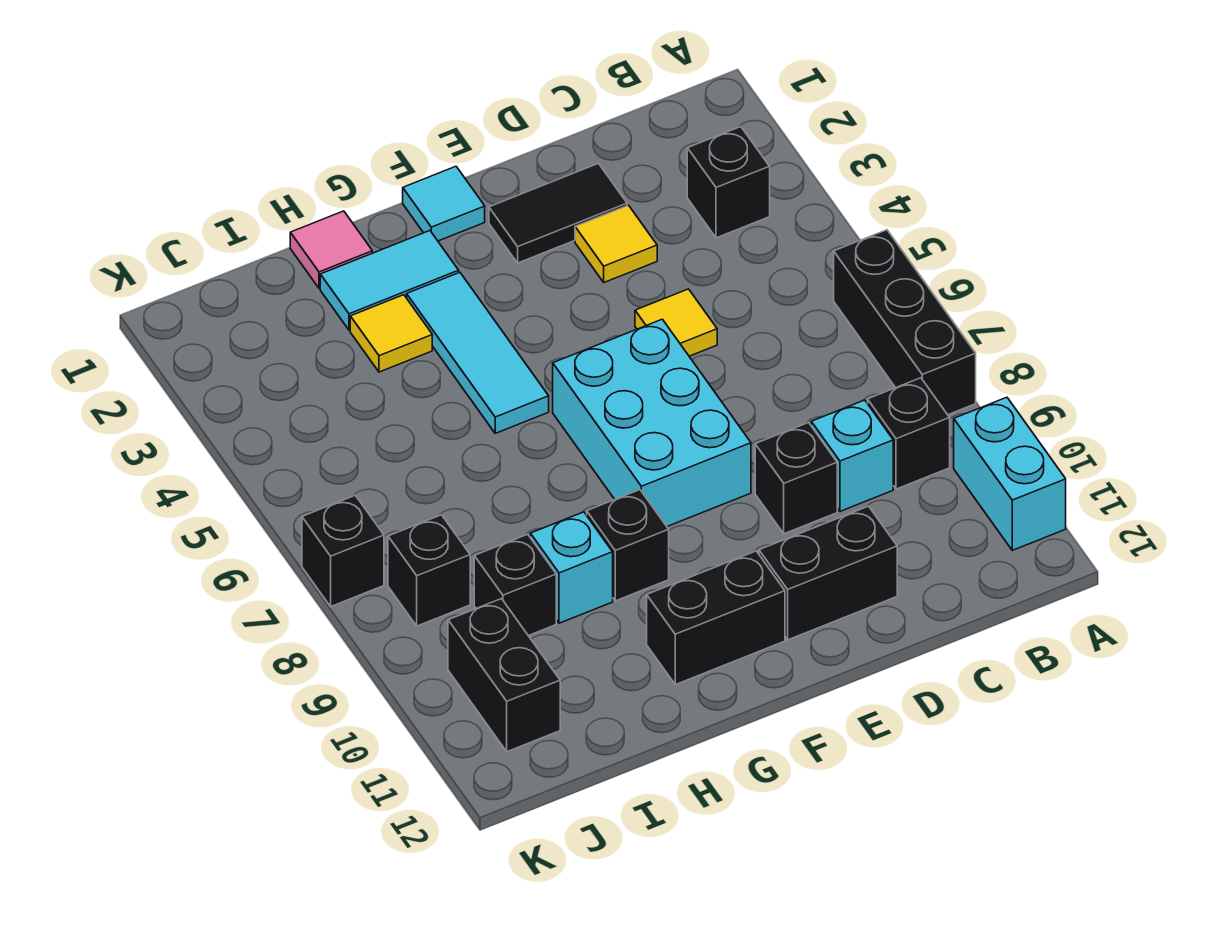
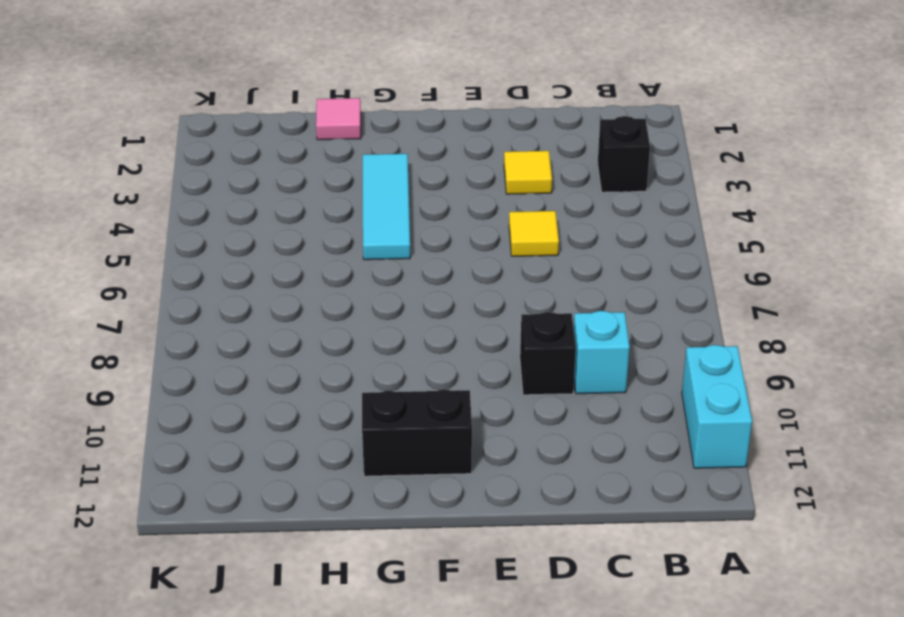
none -> black brick A6:A8 level 1
none -> black brick B9 level 1
none -> black tile D2:E2 level 1

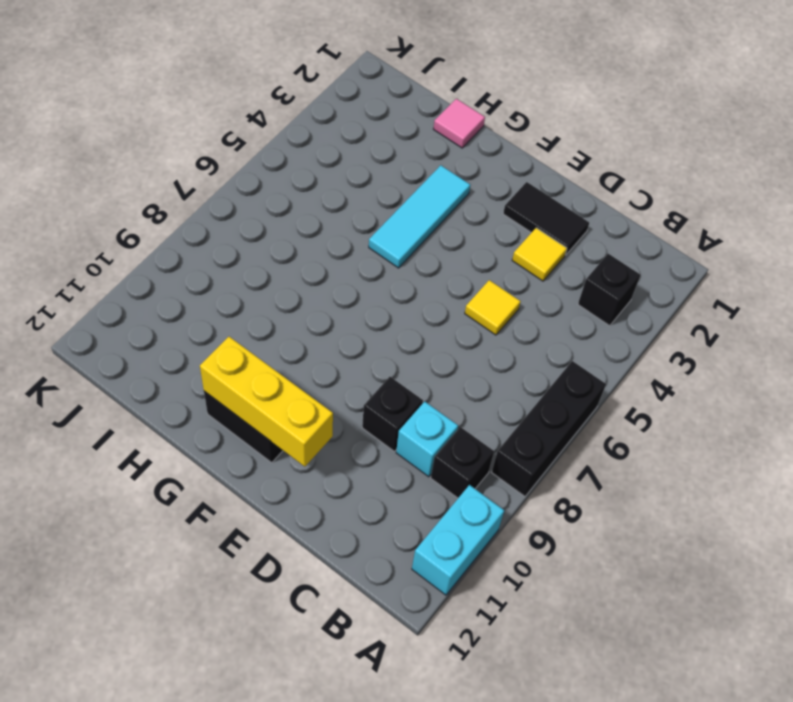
yellow brick E11:G11 level 2 -> none
none -> black brick D11:E11 level 1
none -> cyan brick E6:F8 level 1
none -> cyan tile F1 level 1

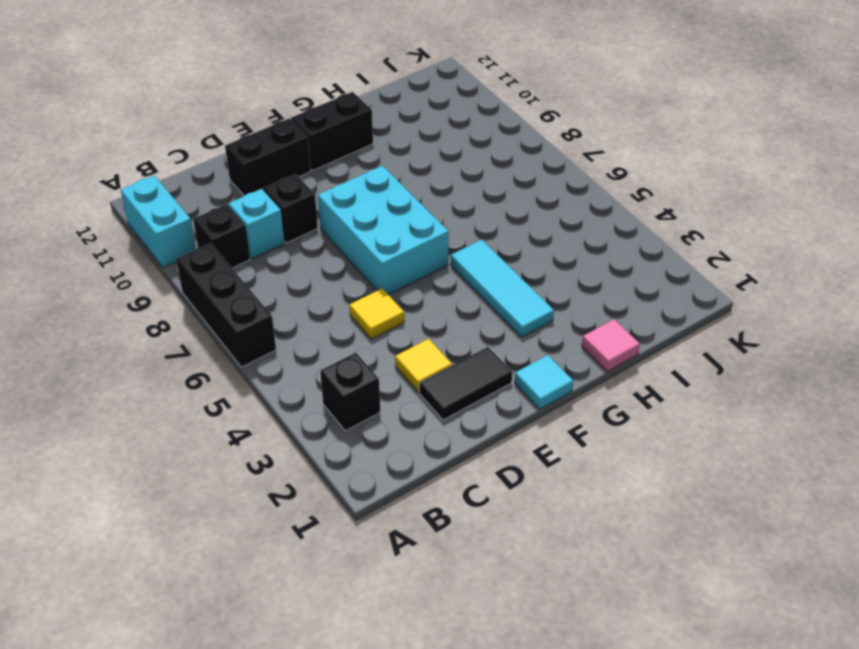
none -> cyan tile G2:H2 level 1
none -> black brick G9 level 1
none -> yellow tile H3 level 1

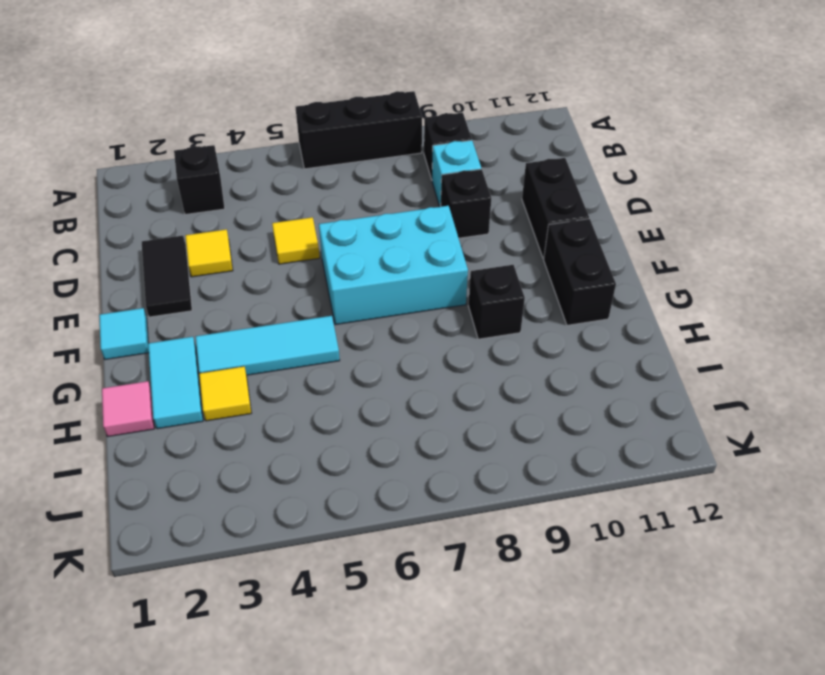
none -> cyan brick A10:A11 level 1
none -> cyan brick H9 level 1
none -> black brick I9 level 1

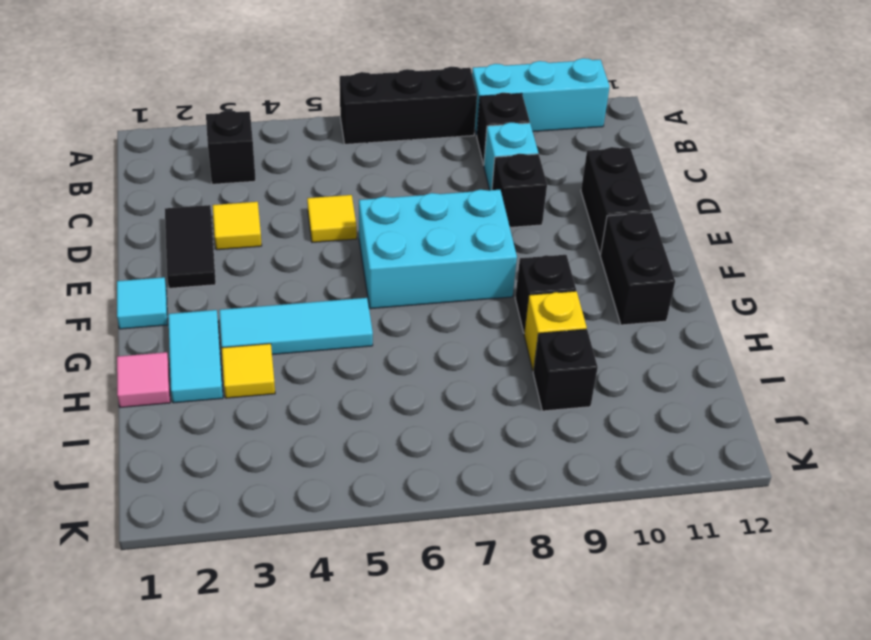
cyan brick A9:A11 level 1 -> cyan brick A10:A11 level 1
yellow brick H9 level 1 -> cyan brick H9 level 1
none -> black brick J8 level 1
none -> black brick J10:J11 level 1
none -> black brick K7 level 1

